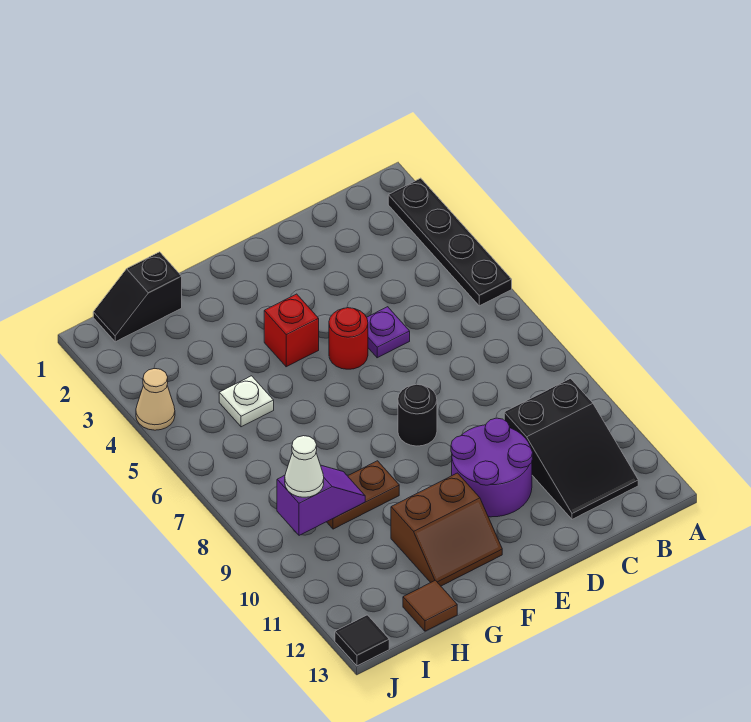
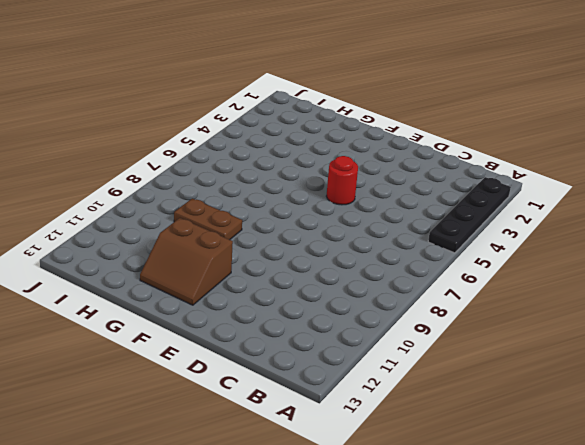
none -> black slope B10:C12 level 1 top 10
none -> purple plate D5 level 1
none -> purple round brick D10:E11 level 1

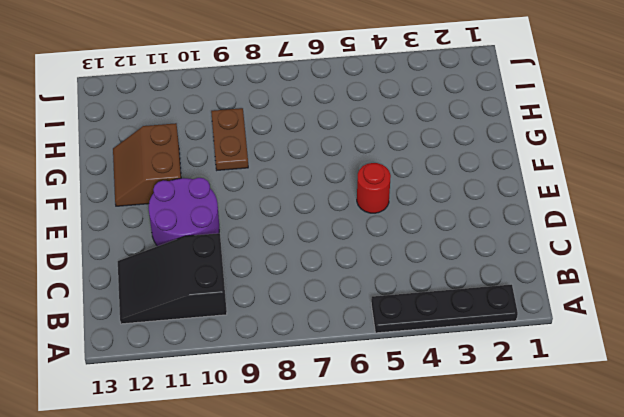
none -> purple plate D5 level 1
none -> black round brick E8 level 1
none -> red brick F4 level 1

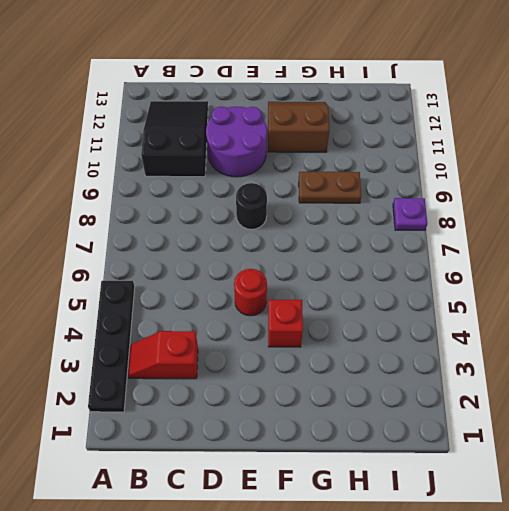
red slope B3:C3 level 1 top C -> none
purple plate J8 level 1 -> purple plate D5 level 1
none -> black slope H1:I1 level 1 top H
none -> white plate H5 level 1
none -> brown tile H13 level 1

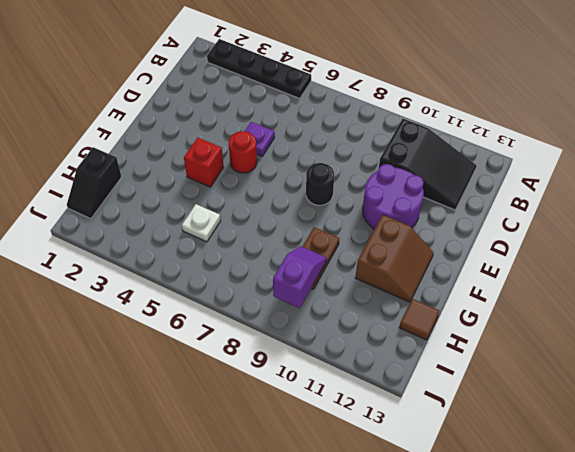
none -> tan cone J4 level 1
none -> black tile J13 level 1
none -> white cone I9 level 3

